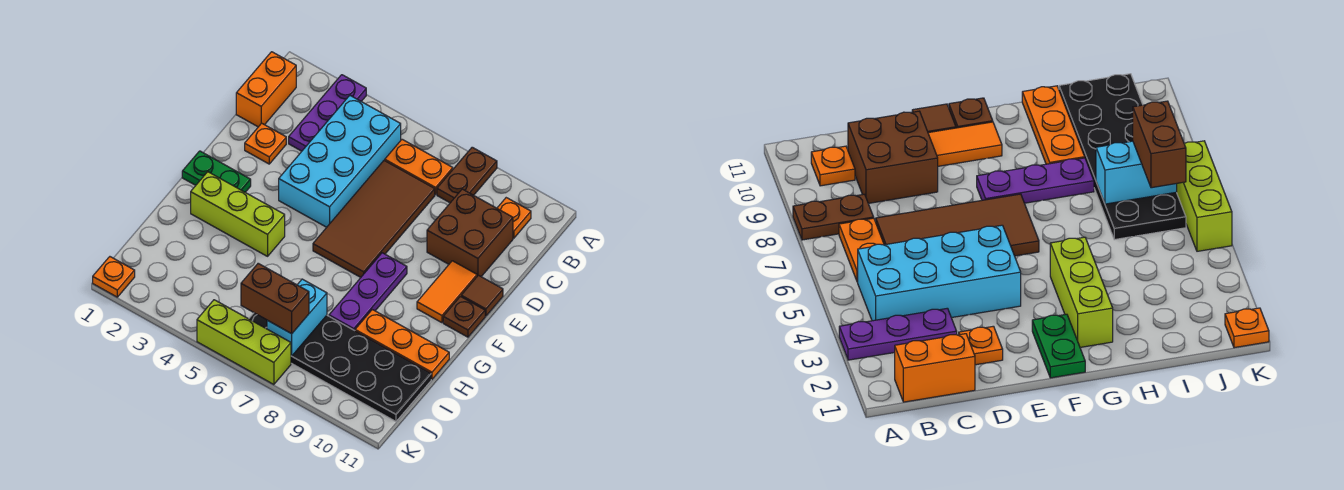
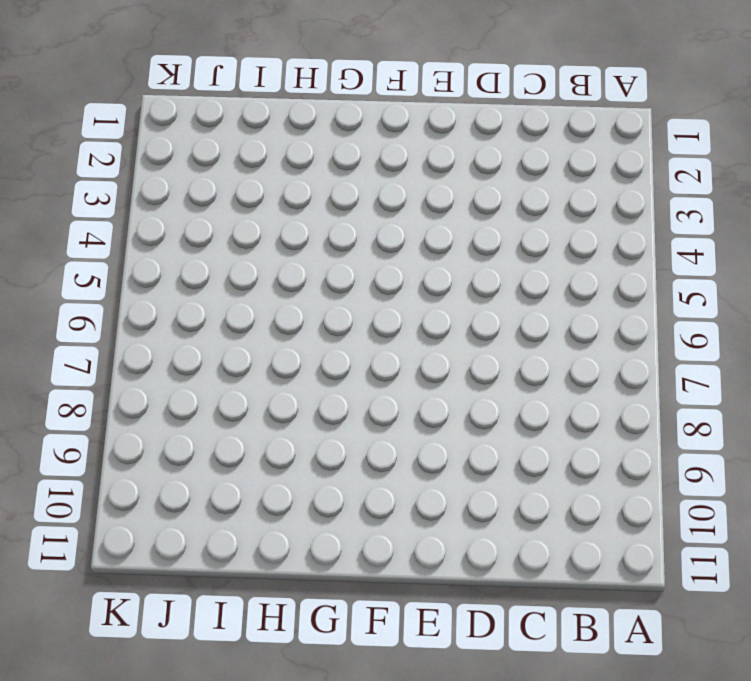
none -> purple plate A3:C3 level 1
none -> brown plate A8:B8 level 1
none -> orange brick B1:C1 level 1

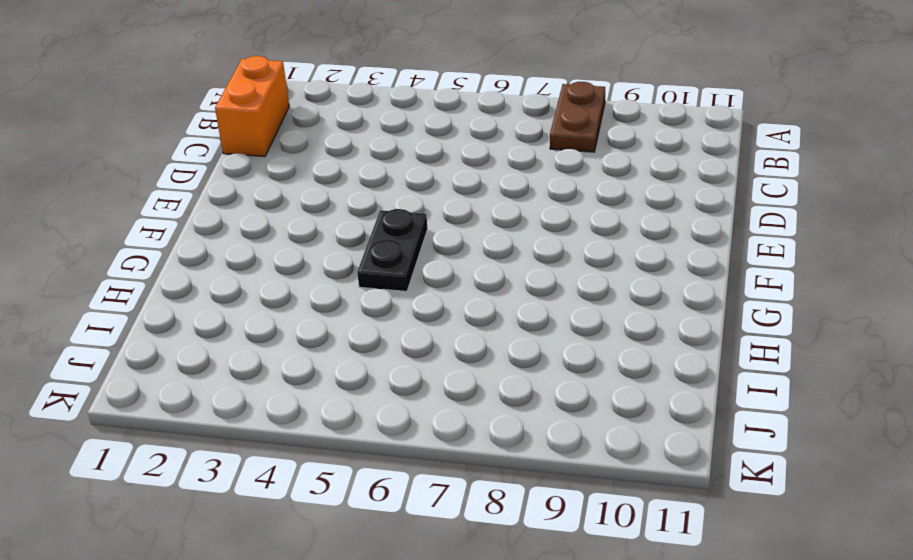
black plate F5:G5 level 1 -> none
none -> purple plate A3:C3 level 1
none -> cyan brick B4:E5 level 1
none -> orange plate B6:B7 level 1

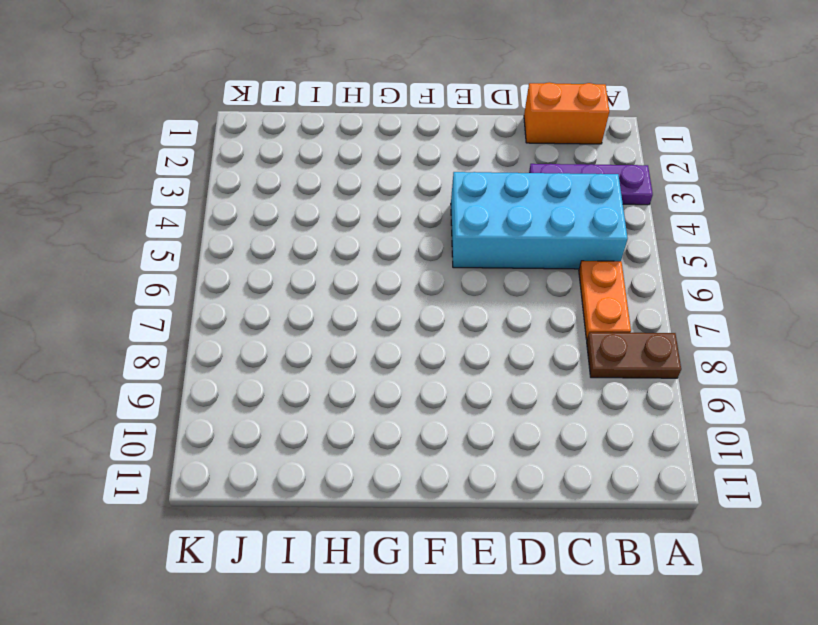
none -> orange plate B10 level 1
none -> brown tile C6:F7 level 1
none -> brown brick C9:D10 level 1

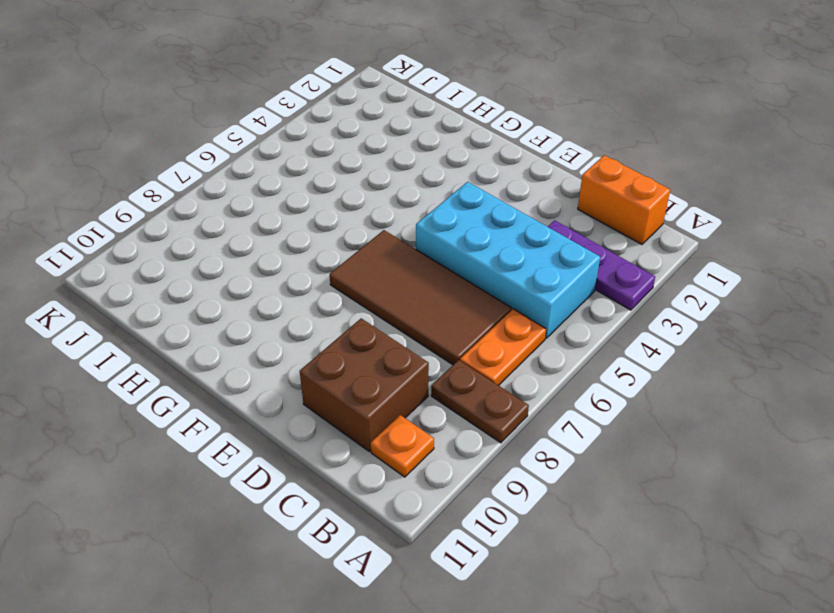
none -> orange plate D2 level 1
none -> orange tile E10:F10 level 1
none -> brown tile E11 level 1

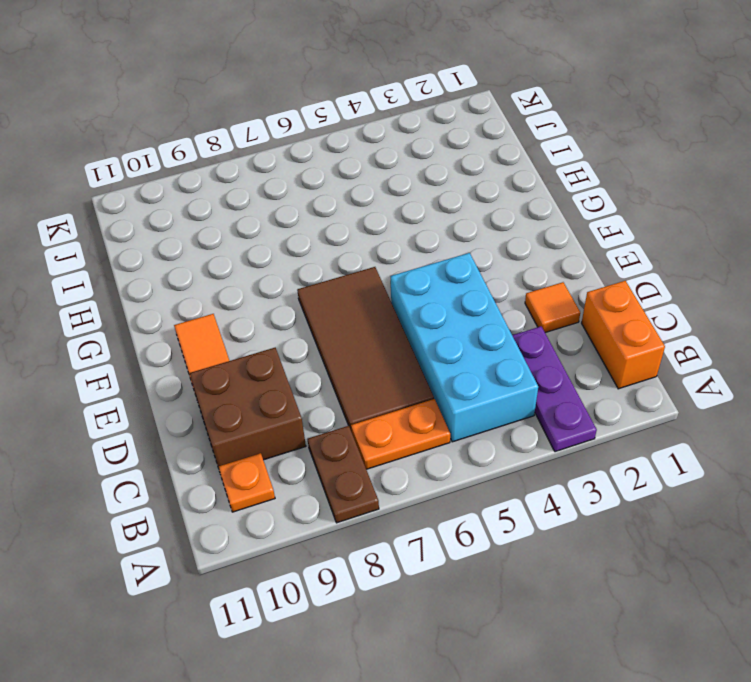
orange tile D2 level 1 -> orange plate D2 level 1
none -> brown tile E11 level 1
none -> green plate F1:F2 level 1
none -> purple plate F8:H8 level 1

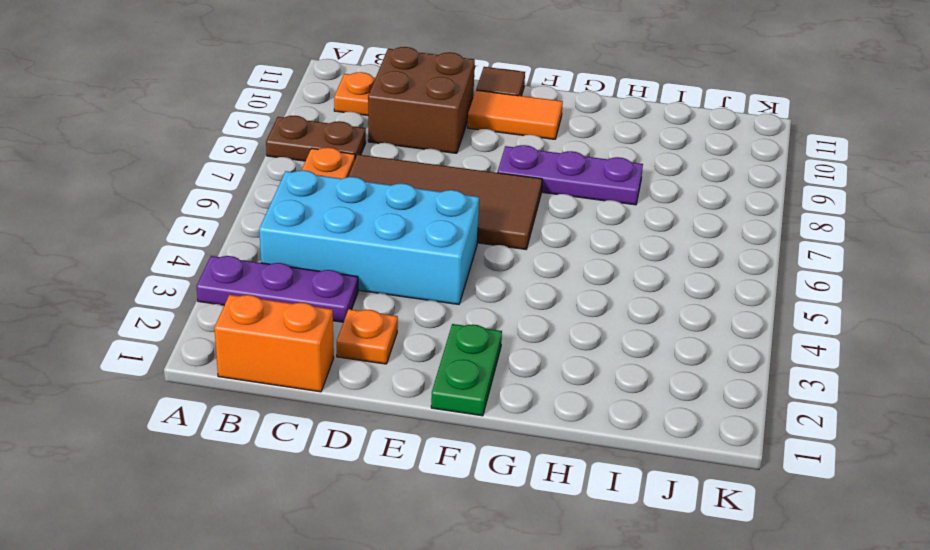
none -> brown plate F11 level 1
none -> lime brick G2:G4 level 1
none -> orange plate H9:H11 level 1

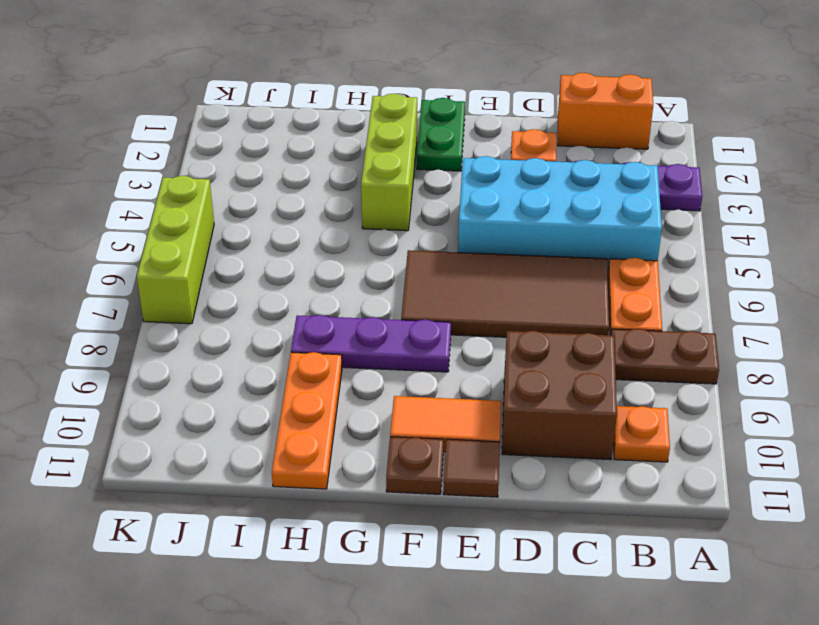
none -> black plate I6:J11 level 1
none -> orange plate K1 level 1
none -> cyan brick I7:J7 level 2

